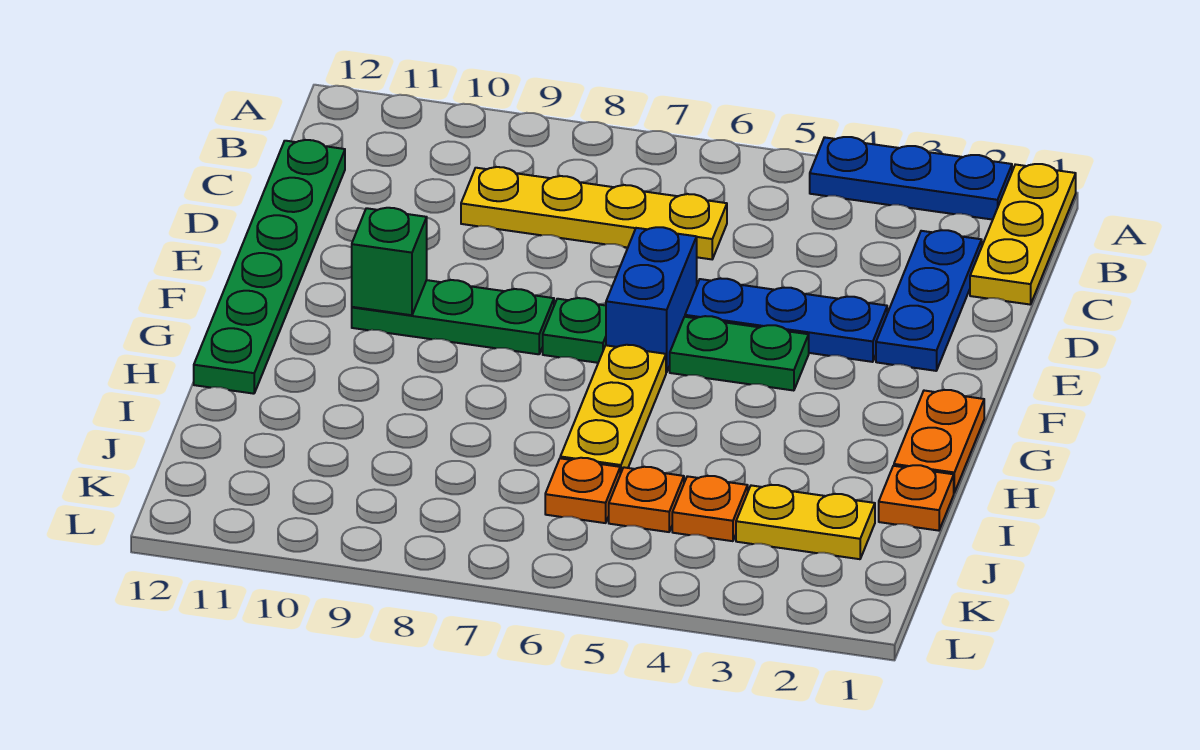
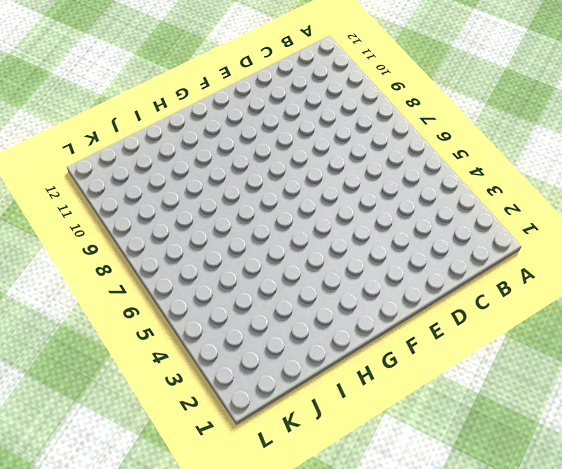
none -> yellow plate A1:C1 level 1
none -> blue plate A2:A4 level 1
none -> blue plate C2:E2 level 1

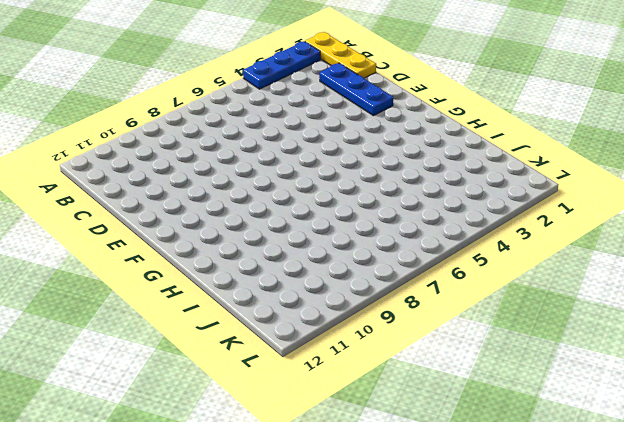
none -> yellow plate C6:C9 level 1
none -> green plate C12:H12 level 1
none -> blue plate E3:E5 level 1

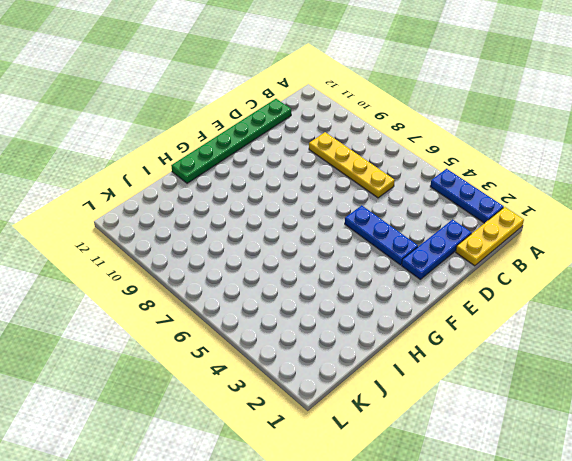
none -> blue brick E6:F6 level 1
none -> green plate F4:F5 level 1
none -> green plate F7 level 1

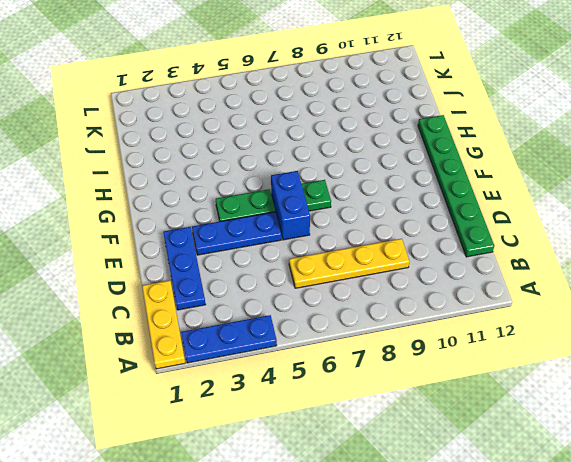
none -> green plate F8:F10 level 1
none -> orange plate G1:H1 level 1
none -> yellow plate G6:I6 level 1

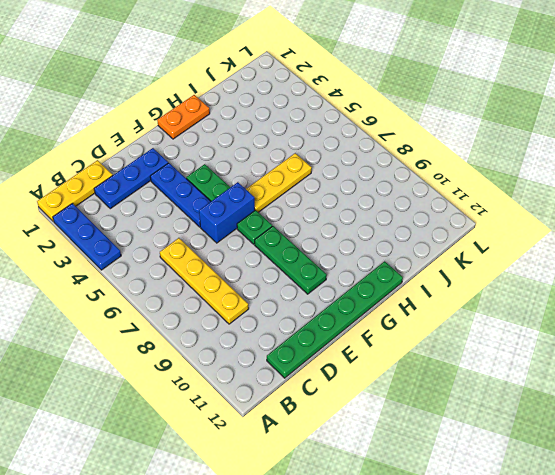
none -> orange plate I1 level 1
none -> yellow plate J2:J3 level 1
none -> orange plate J4 level 1

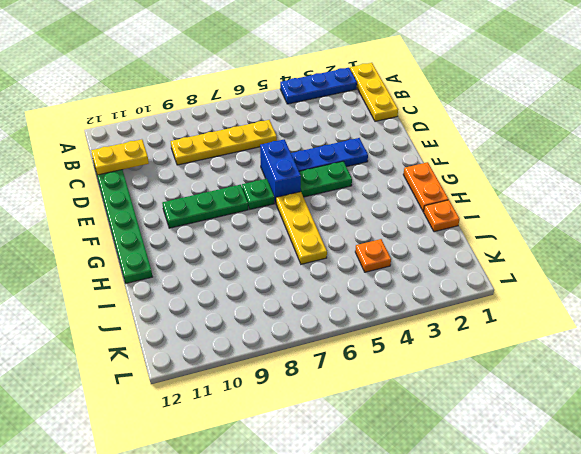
yellow plate C11:C12 level 2 -> yellow plate J2:J3 level 1
none -> blue plate C2:E2 level 1
none -> orange plate J5 level 1
none -> orange plate J6 level 1

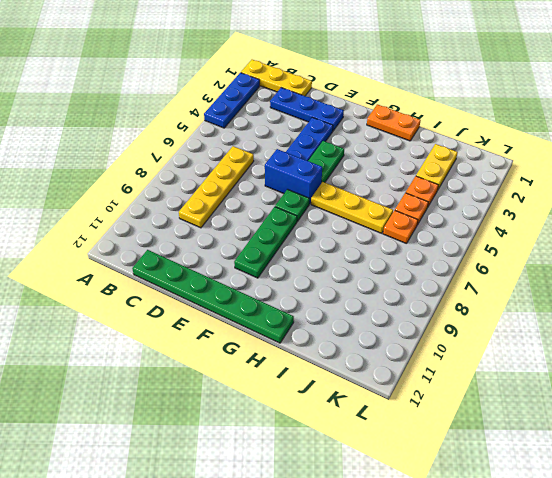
none -> orange plate I1 level 1
none -> green brick F10 level 2

